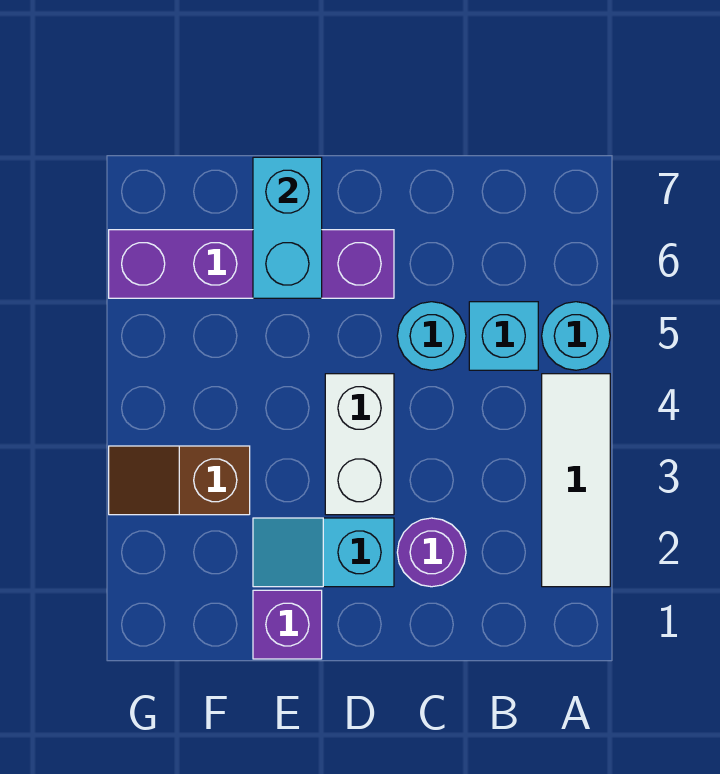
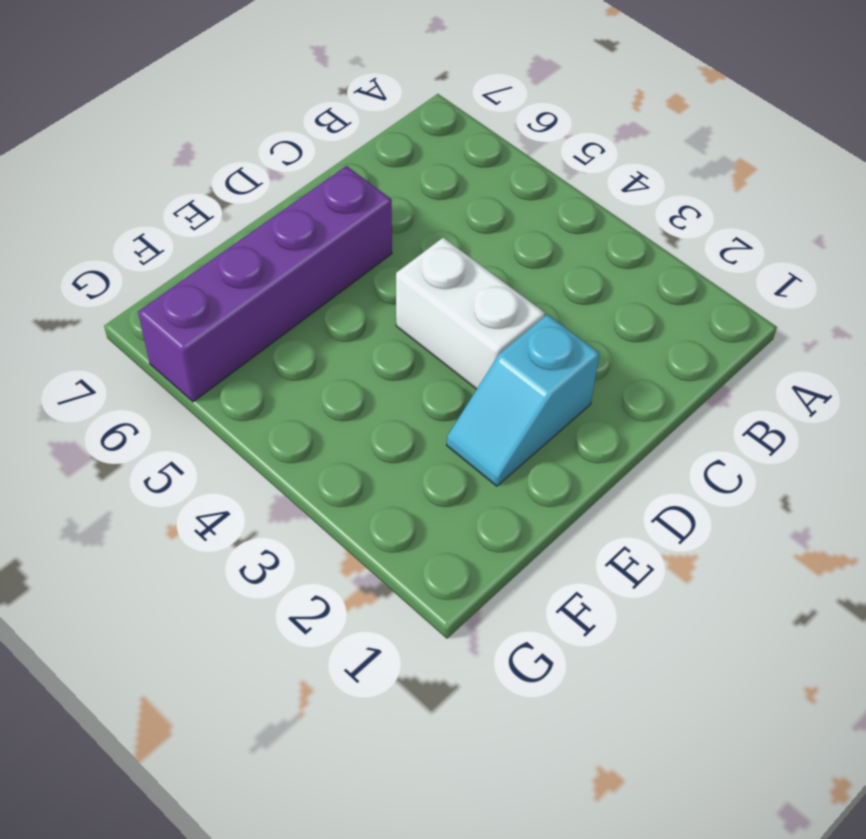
none -> white tile A2:A4 level 1
none -> cyan round brick A5 level 1

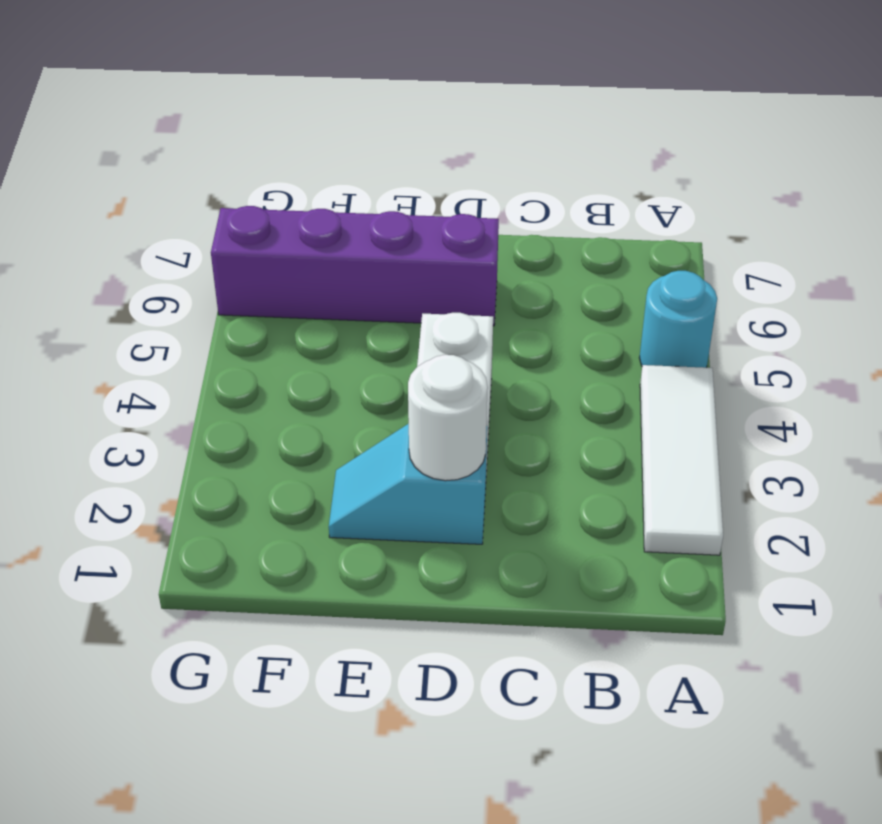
white round brick D2 level 2 -> none
none -> cyan brick B5 level 1
none -> purple round brick C2 level 1

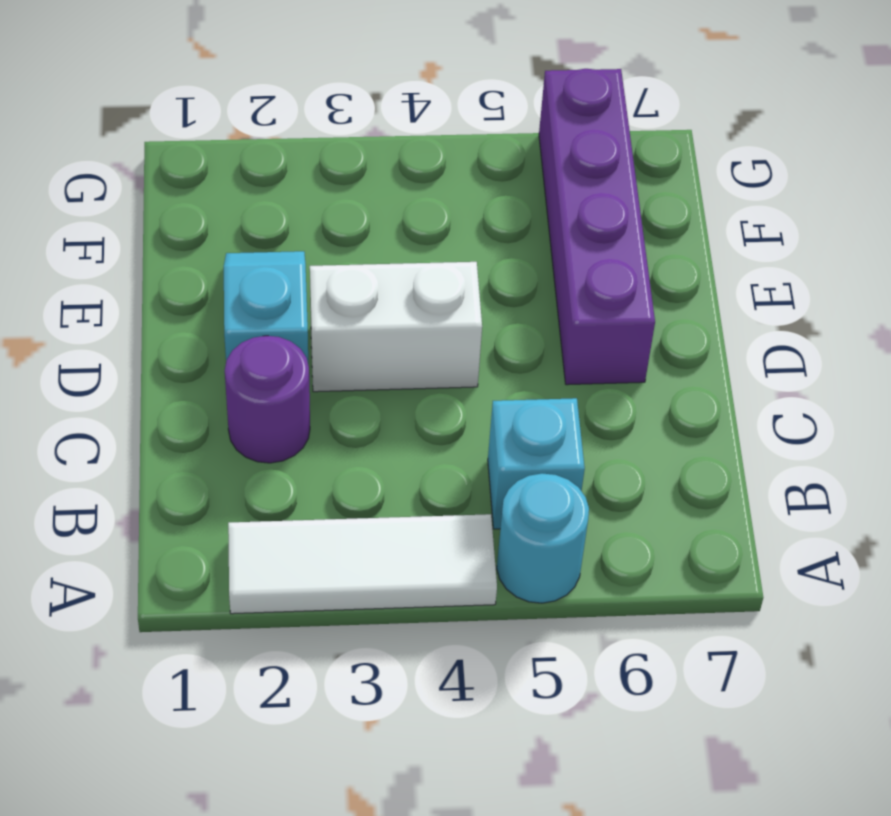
none -> cyan round brick C5 level 1
none -> purple brick E1 level 1

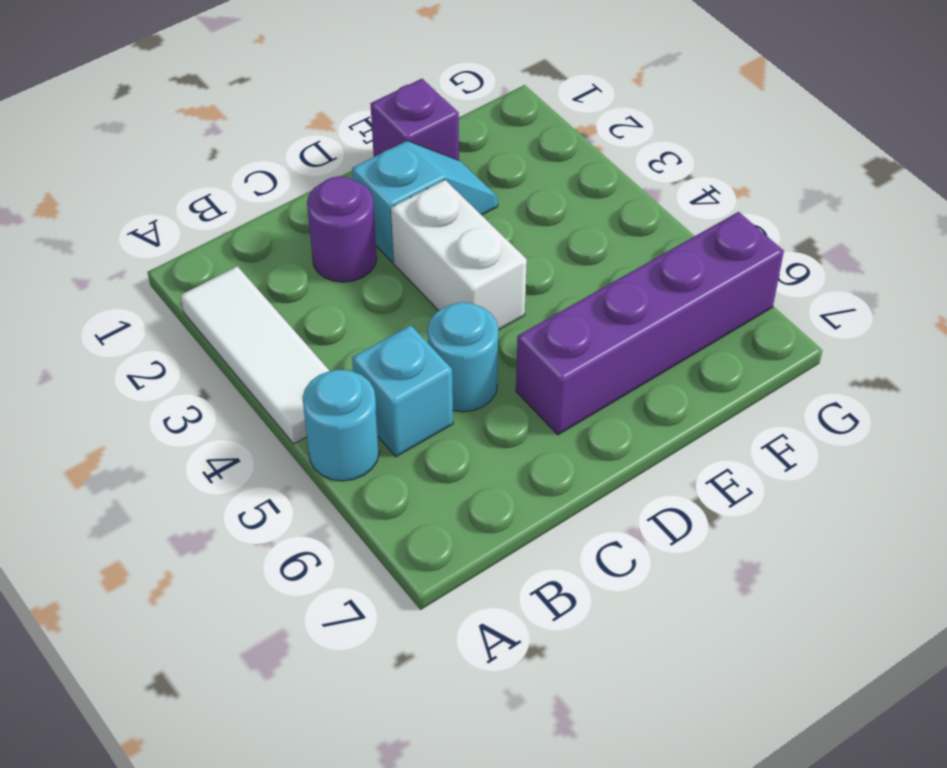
none -> brown slope F3:G3 level 1 top F
none -> cyan brick E6:E7 level 2

